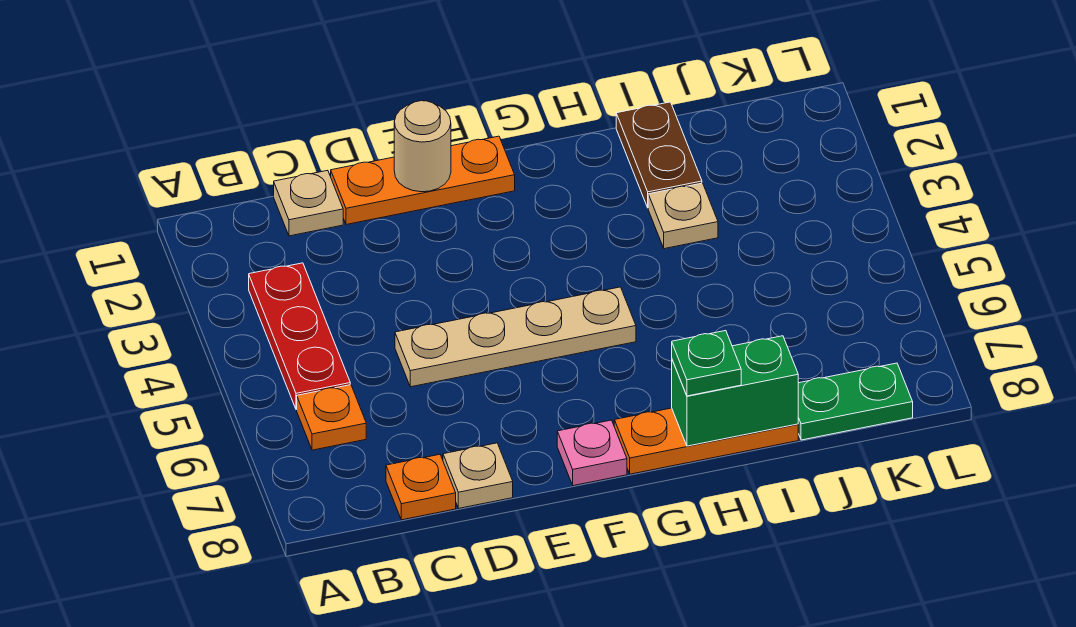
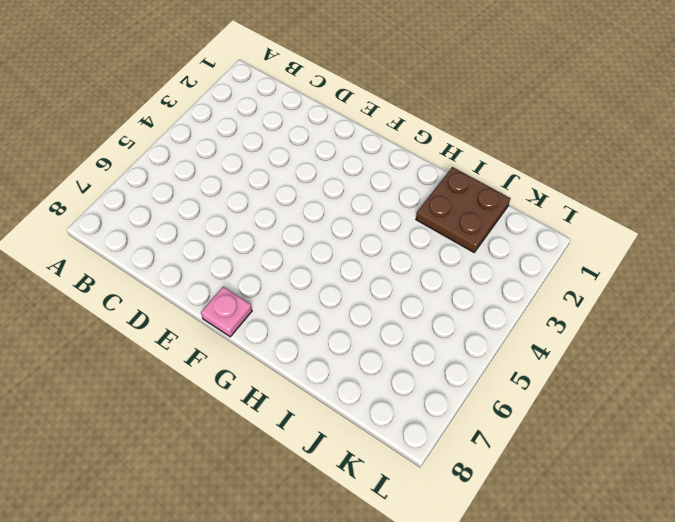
brown plate I1:J2 level 1 -> brown plate I1:I2 level 1
none -> red plate B3:B5 level 1
none -> orange plate B6 level 1
none -> tan plate C1 level 1

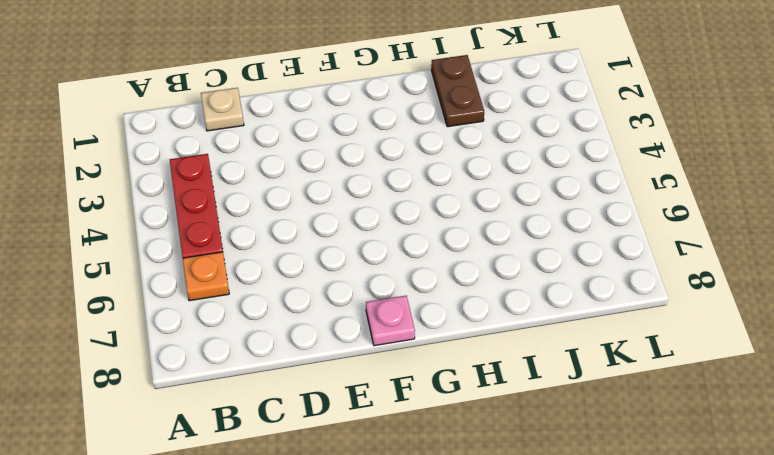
none -> orange plate C8 level 1
none -> orange plate D1:F1 level 1
none -> tan plate D5:G5 level 1

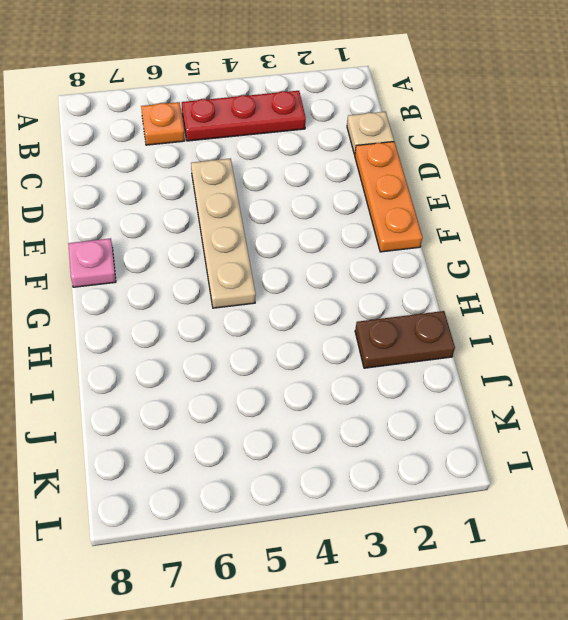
none -> orange plate C8 level 1
none -> tan plate D8 level 1
none -> orange plate G8:I8 level 1

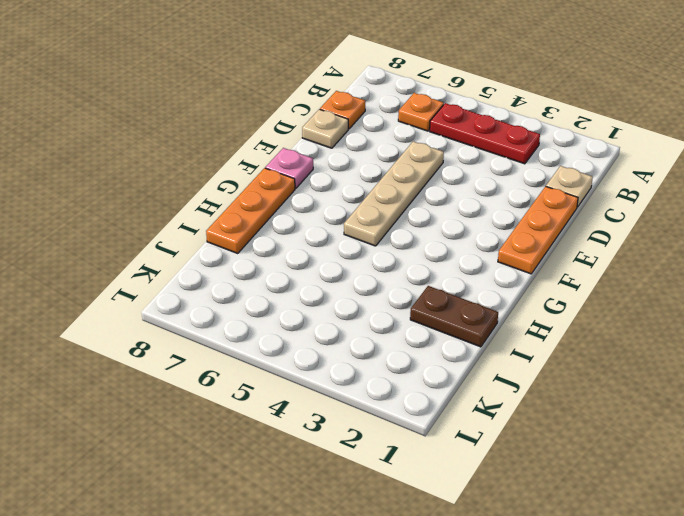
none -> tan plate I3 level 1
none -> green plate J8:K8 level 1
none -> tan round brick E1 level 2

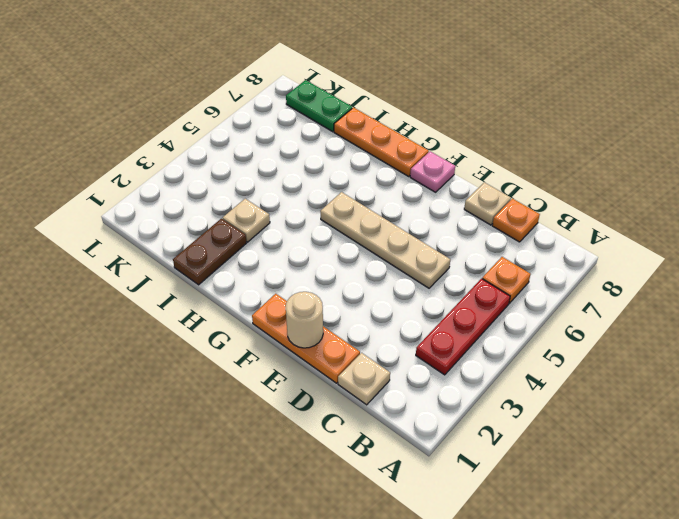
none -> green brick H8:I8 level 2
none -> green plate H8 level 3

